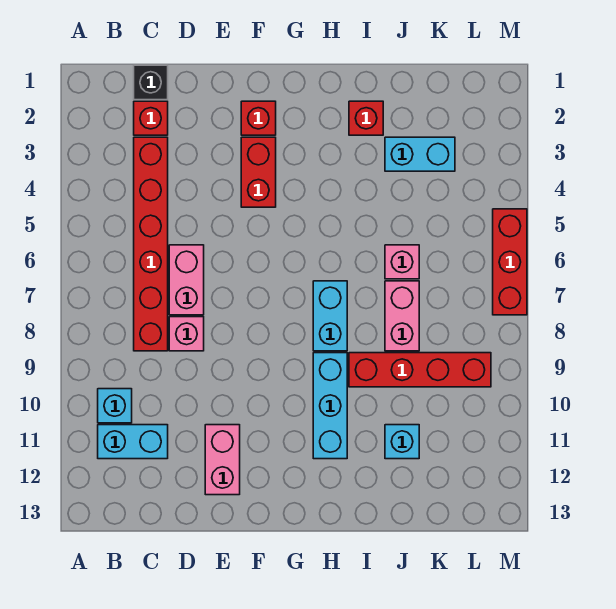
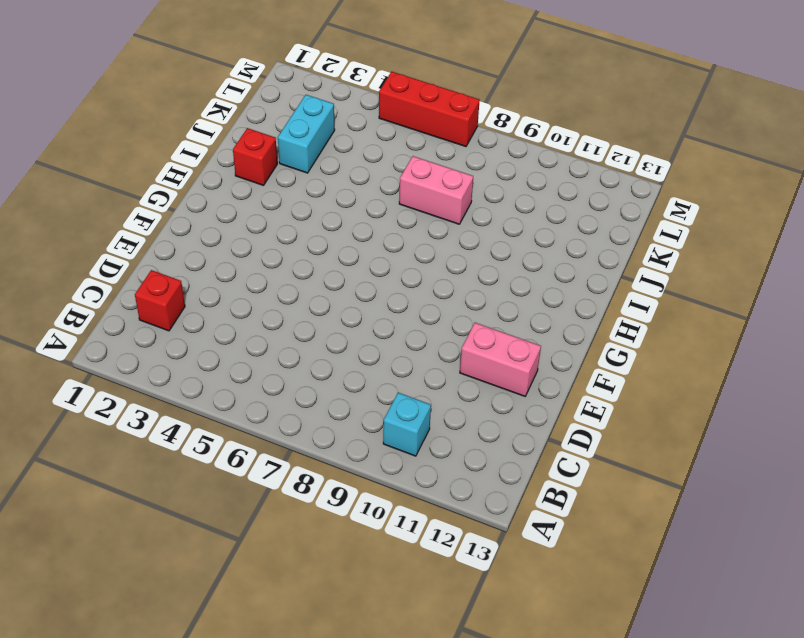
none -> cyan brick B11:C11 level 1
none -> black brick C1 level 1
none -> red brick C3:C8 level 1

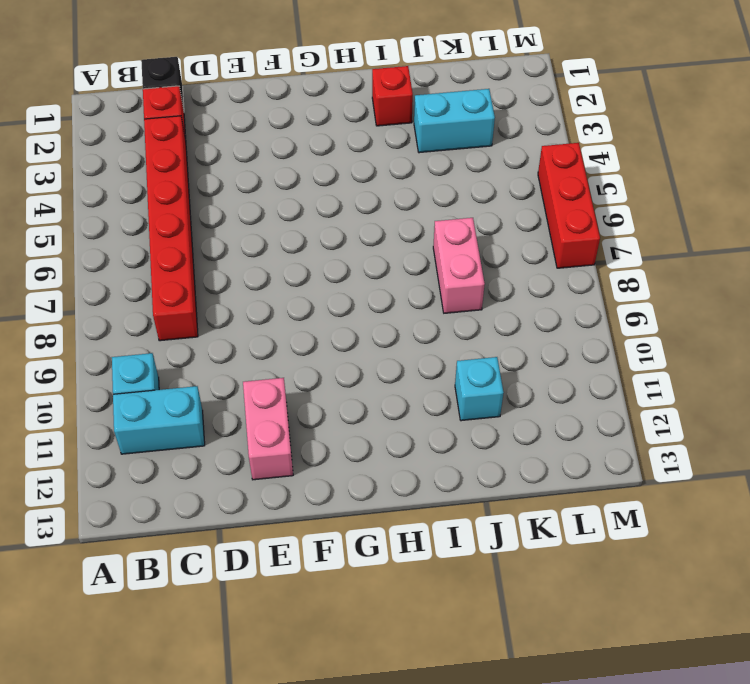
none -> pink brick D6:D7 level 1
none -> pink brick D8 level 1
none -> red brick F2 level 1

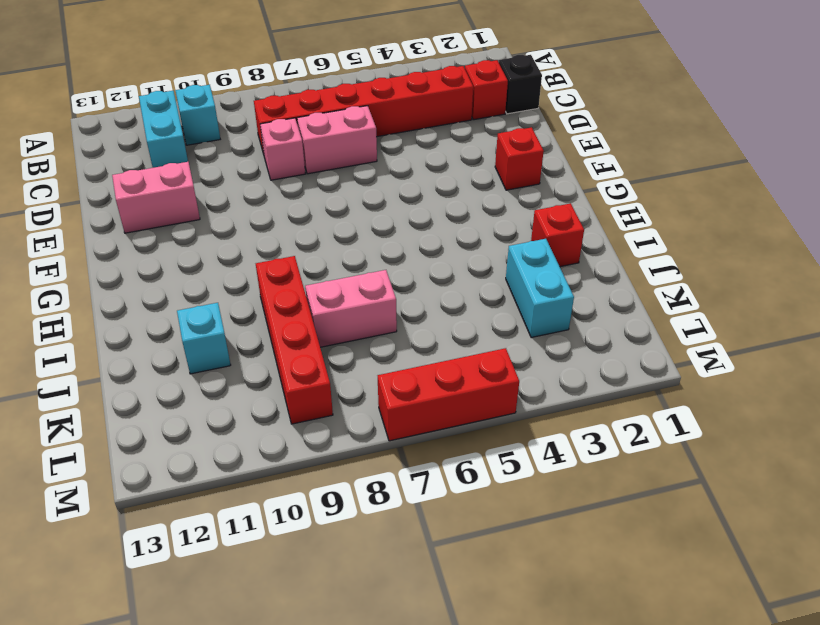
none -> red brick F3:F4 level 1
none -> cyan brick H7:H8 level 1
none -> cyan brick H9:H11 level 1

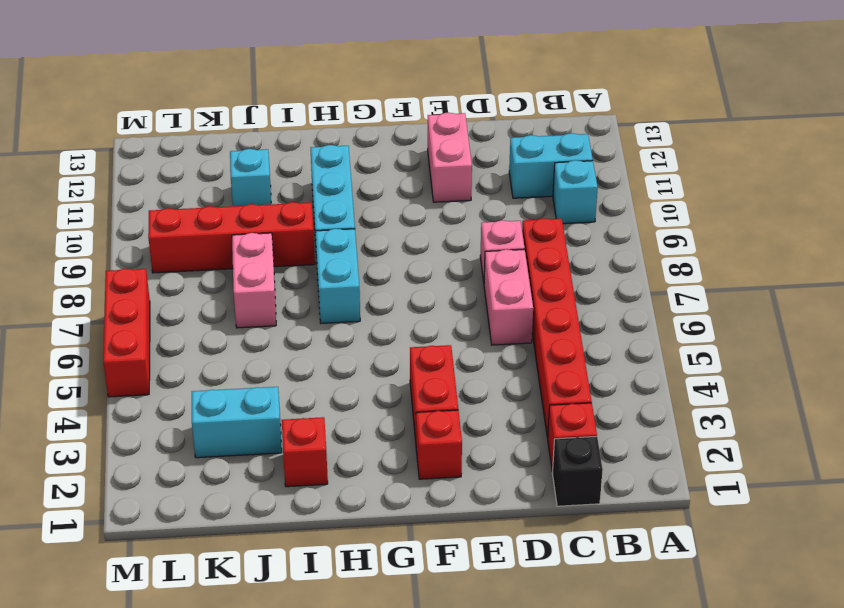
none -> pink brick J6 level 1

